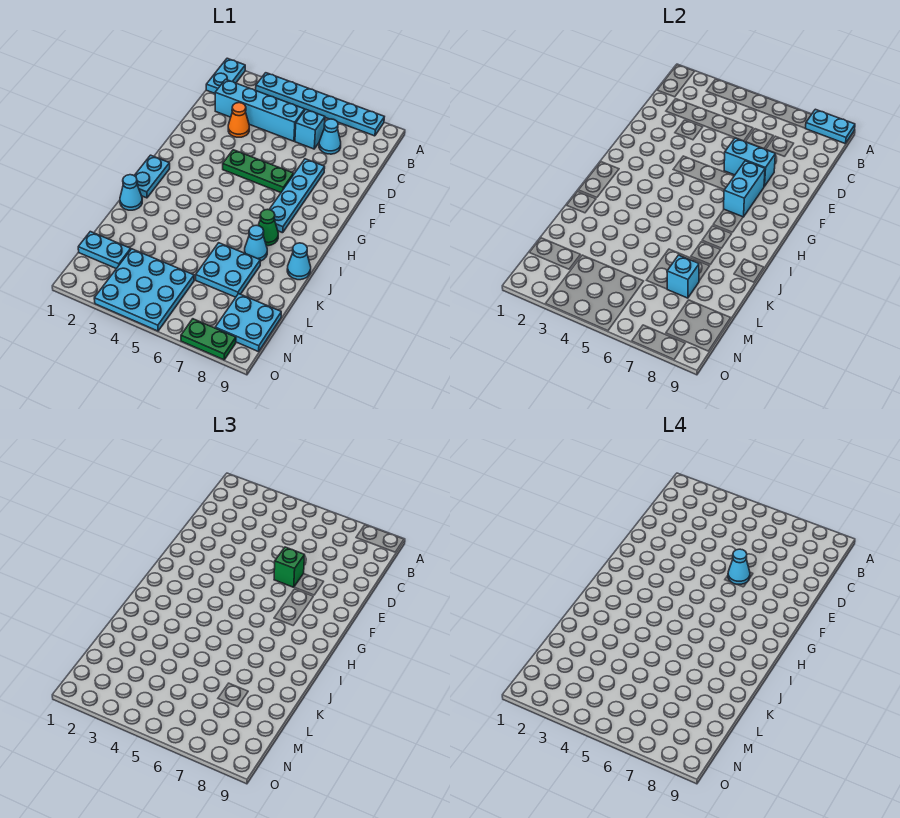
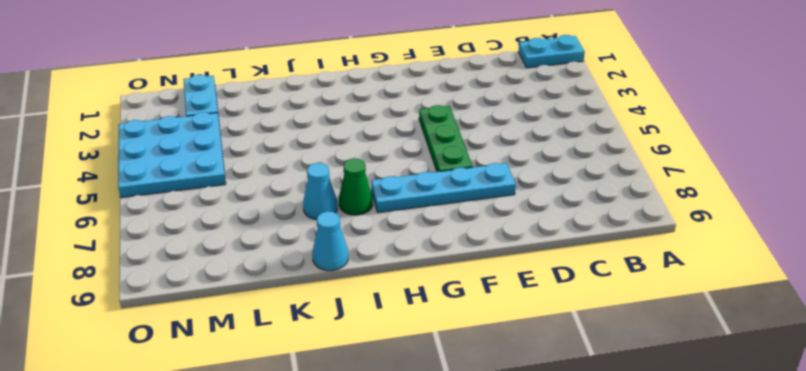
none -> cyan plate A3:A8 level 1
none -> cyan brick C2:C5 level 1
none -> cyan brick C6 level 1

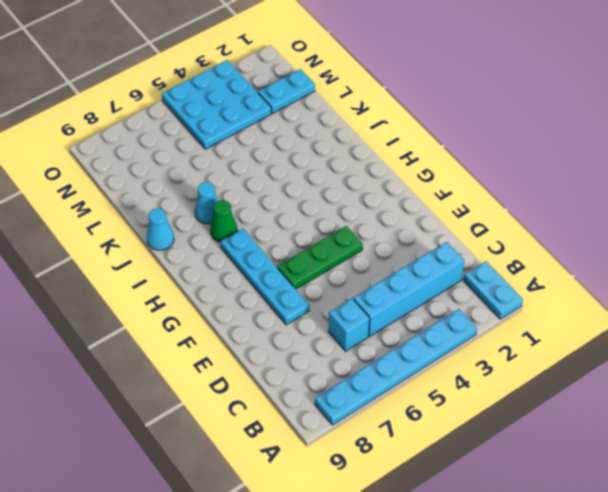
none -> cyan cone C7 level 1
none -> orange cone D3 level 1
none -> cyan plate H1:I1 level 1

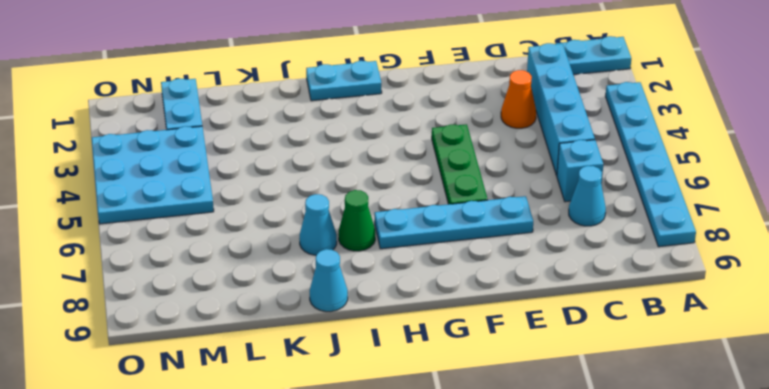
none -> cyan cone J1 level 1
none -> cyan plate K6:L7 level 1
none -> cyan plate M8:N9 level 1

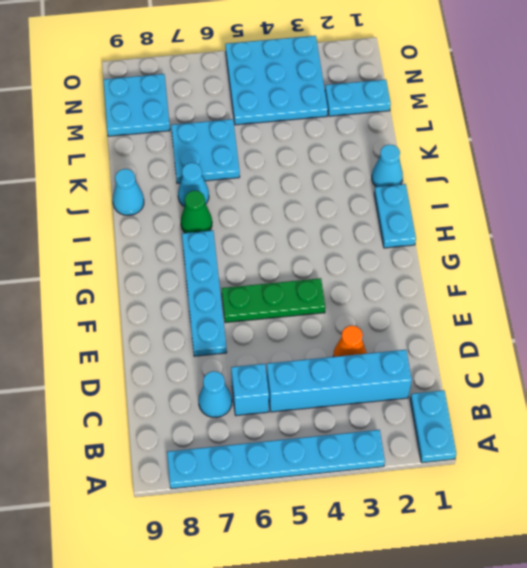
none -> green plate O7:O8 level 1
none -> cyan plate A8:A9 level 2
none -> cyan brick E6:E7 level 2

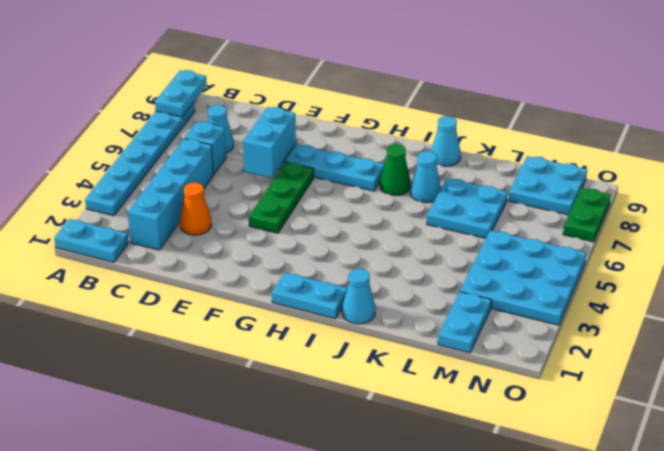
none -> cyan brick F7:G7 level 2
none -> cyan brick L7 level 2
none -> green brick E6 level 3

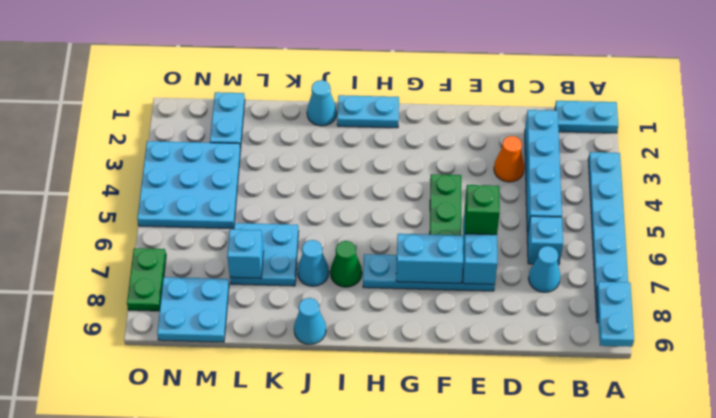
none -> cyan cone E6 level 4

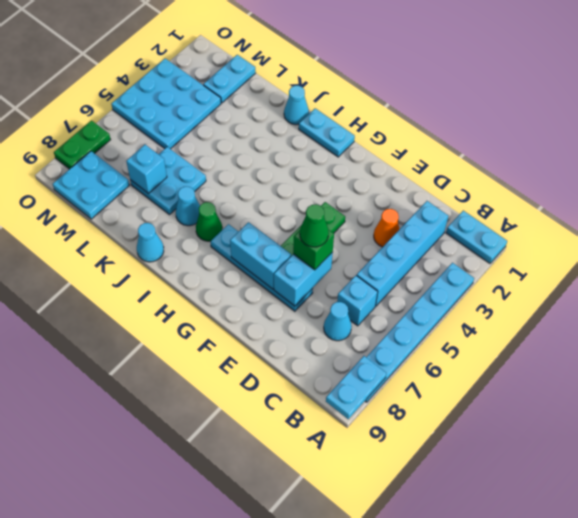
green cone E6 level 4 -> cyan cone E6 level 4

